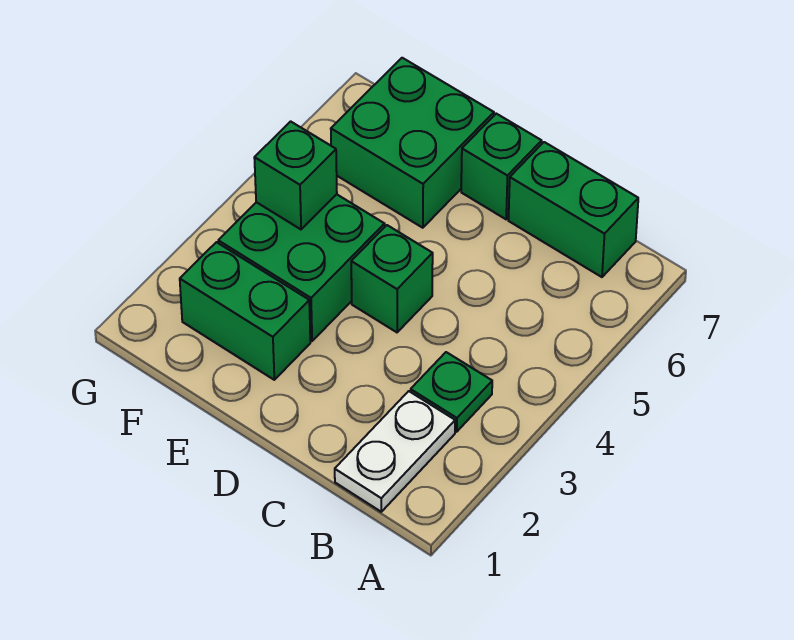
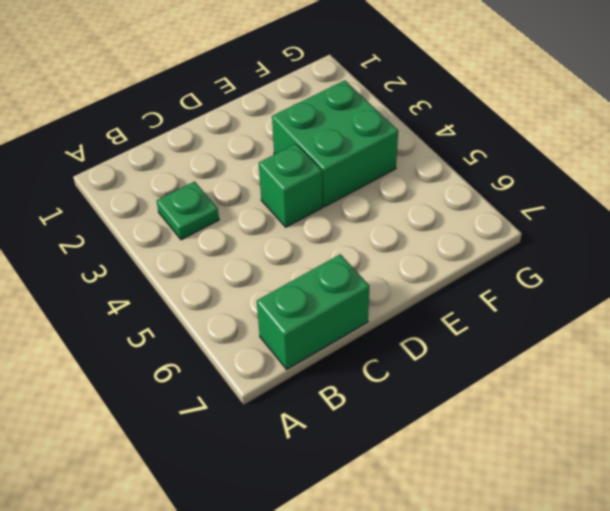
none -> white plate B1:B2 level 1
none -> green brick D7 level 1

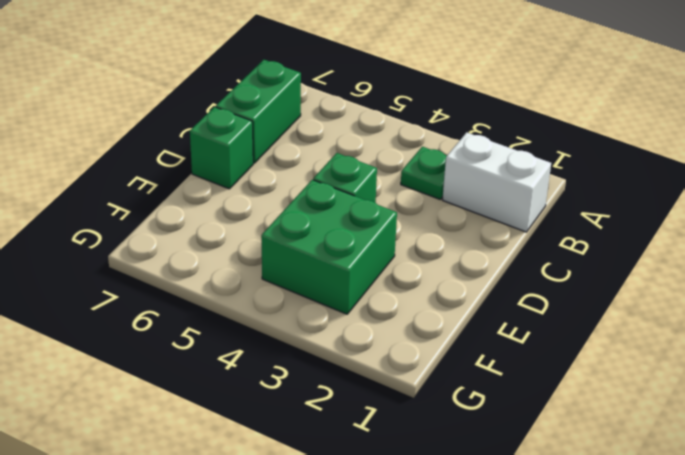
white brick B1:B2 level 1 -> white plate B1:B2 level 1
none -> green brick E2:F2 level 1
none -> green brick E6:F7 level 1

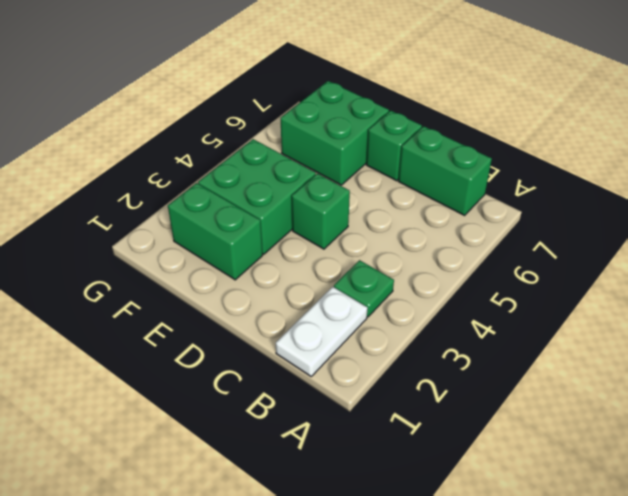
none -> green brick F4 level 2

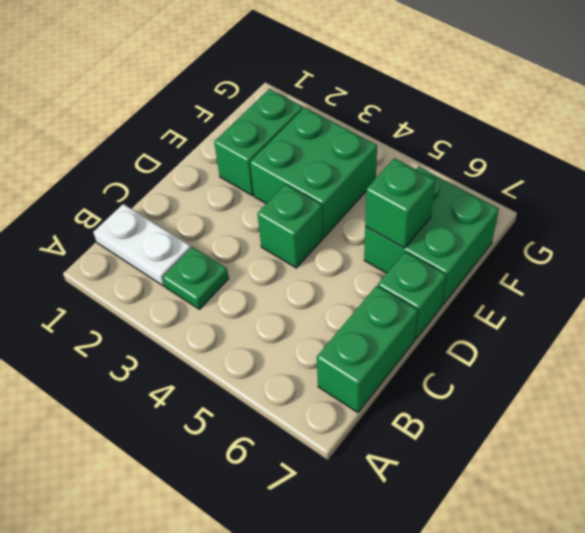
green brick E6 level 2 -> green brick F4 level 2

